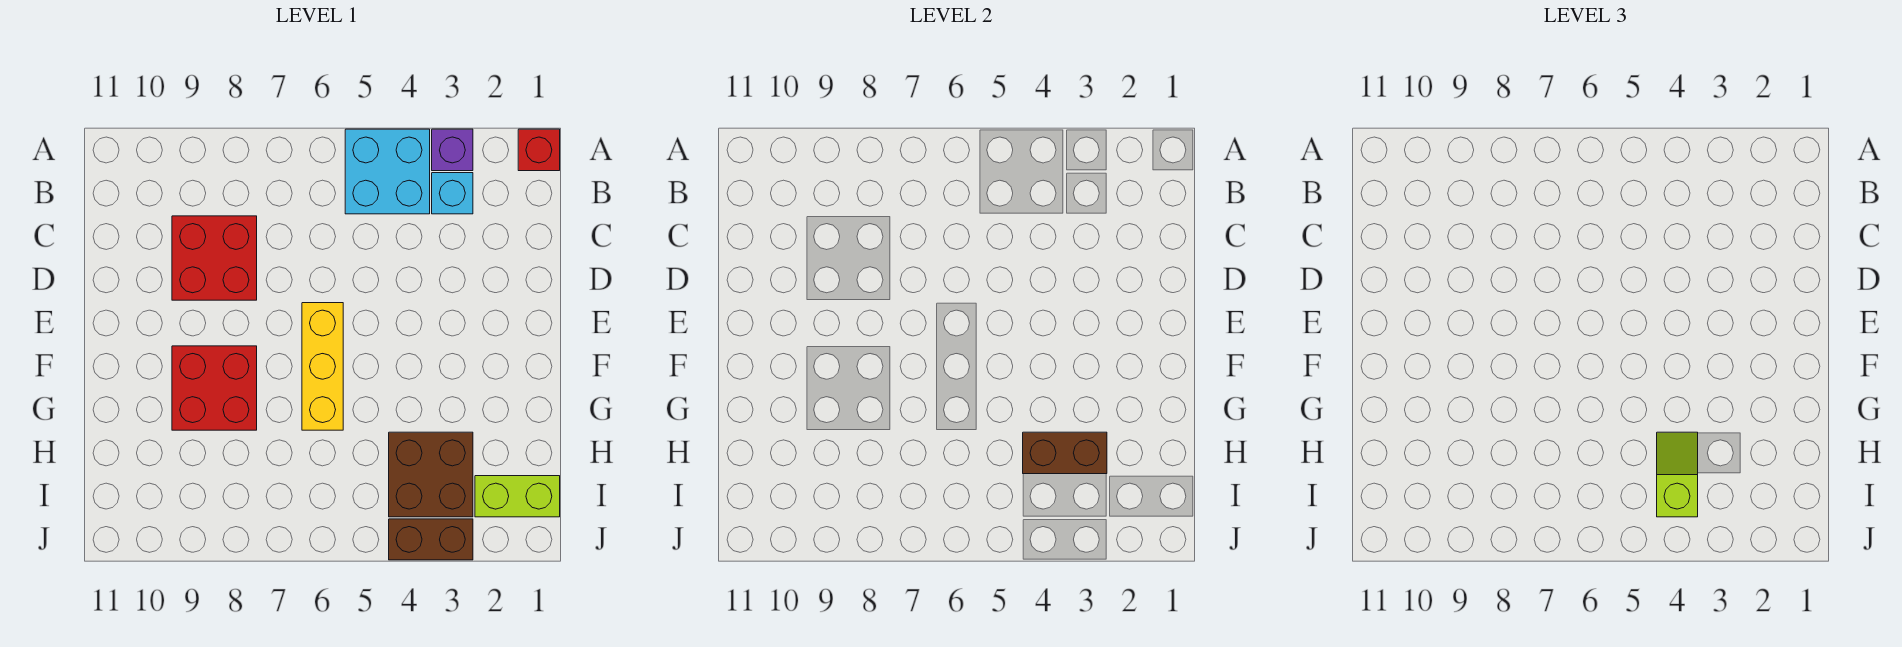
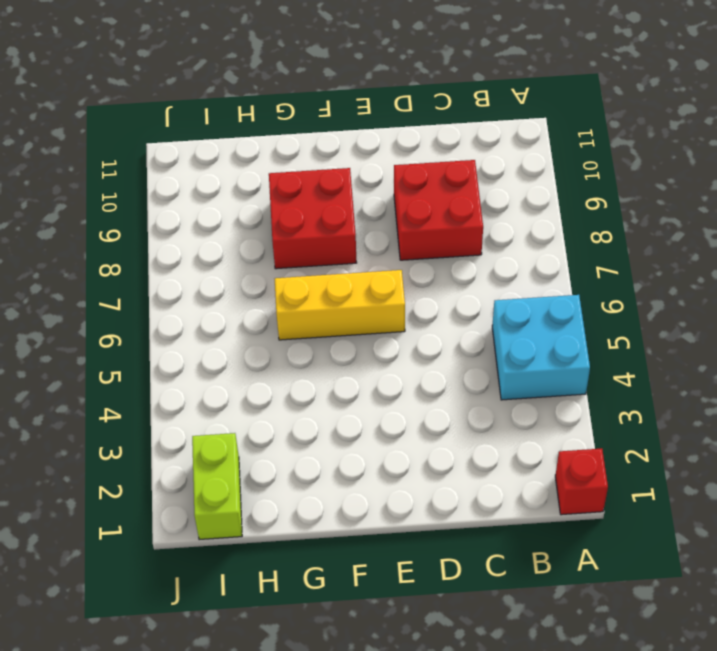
none -> purple brick A3 level 1
none -> cyan brick B3 level 1
none -> brown brick H3:I4 level 1

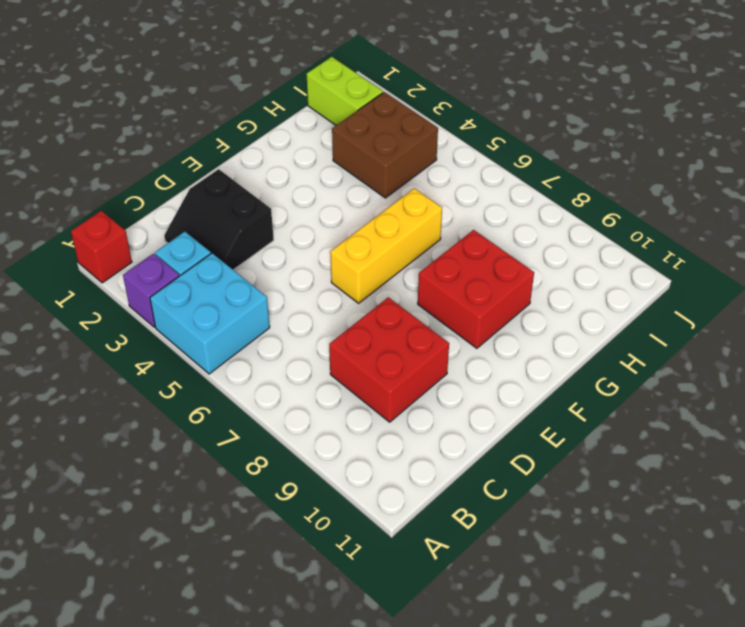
black slope C2:D3 level 1 top D -> none
none -> brown brick J3:J4 level 1
none -> brown brick H3:H4 level 2
none -> lime slope H4:I4 level 3 top I

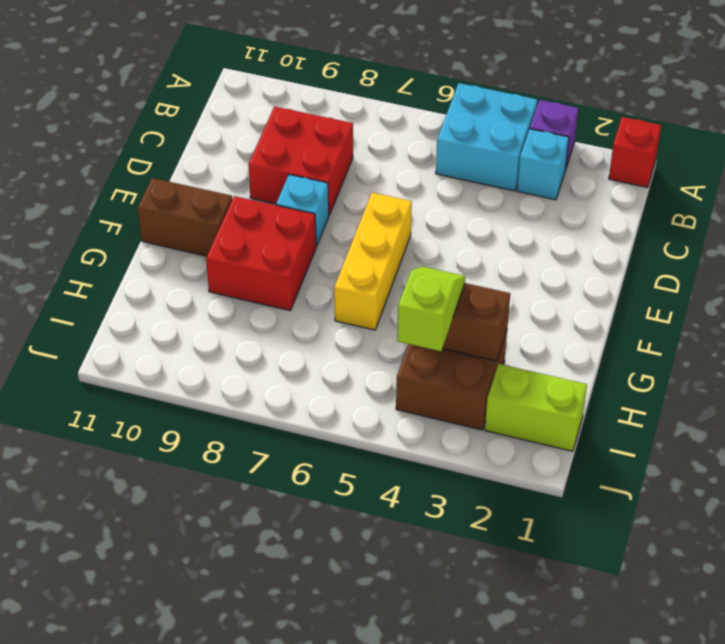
cyan brick E8 level 1 -> none
brown brick F10:F11 level 1 -> brown brick J3:J4 level 1

